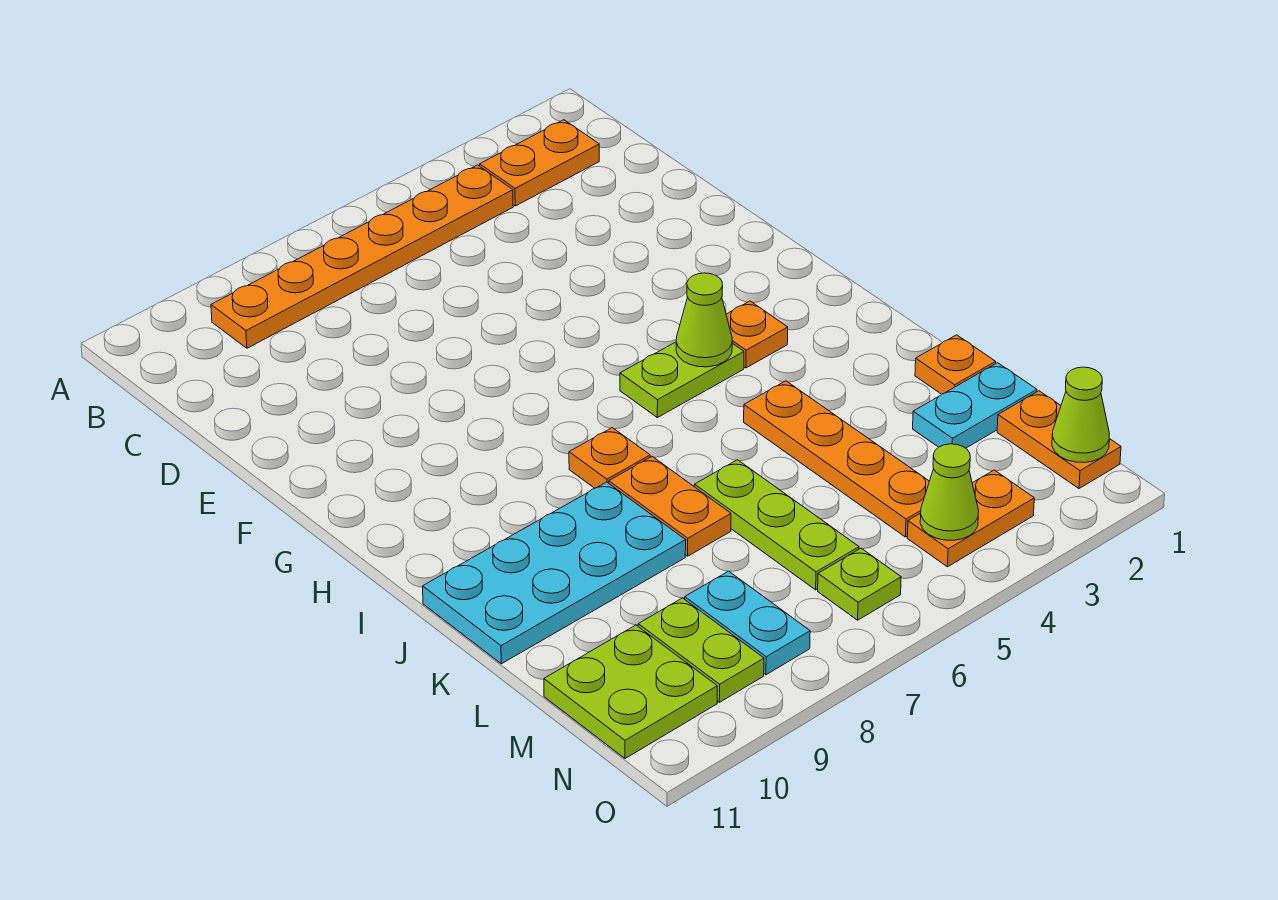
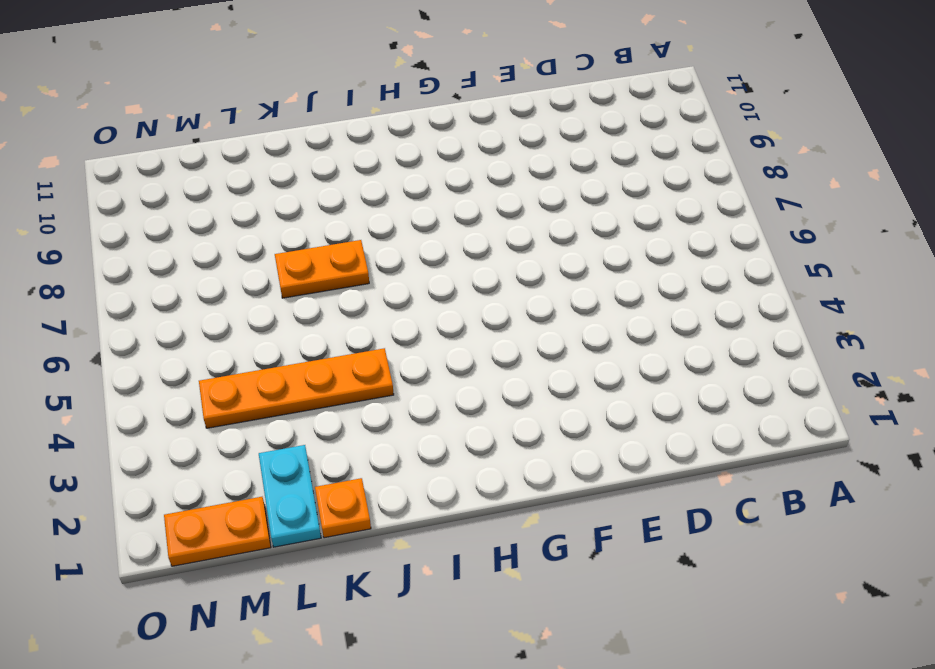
none -> orange plate B2:B3 level 1
none -> orange plate B4:B9 level 1
none -> orange plate H3 level 1

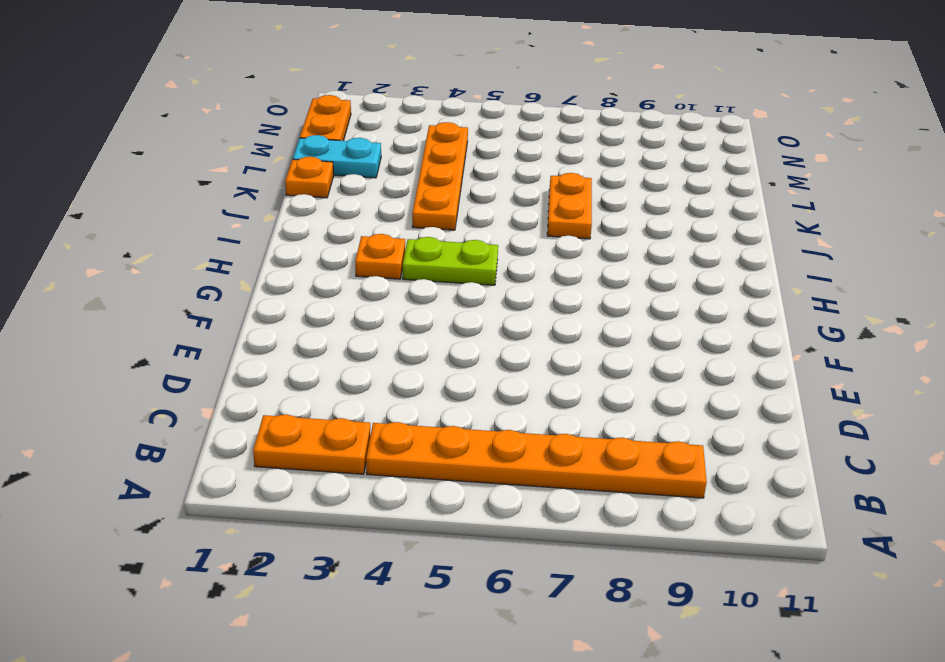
none -> orange plate I7 level 1
none -> cyan plate J8:K11 level 1
none -> lime plate K6:M6 level 1

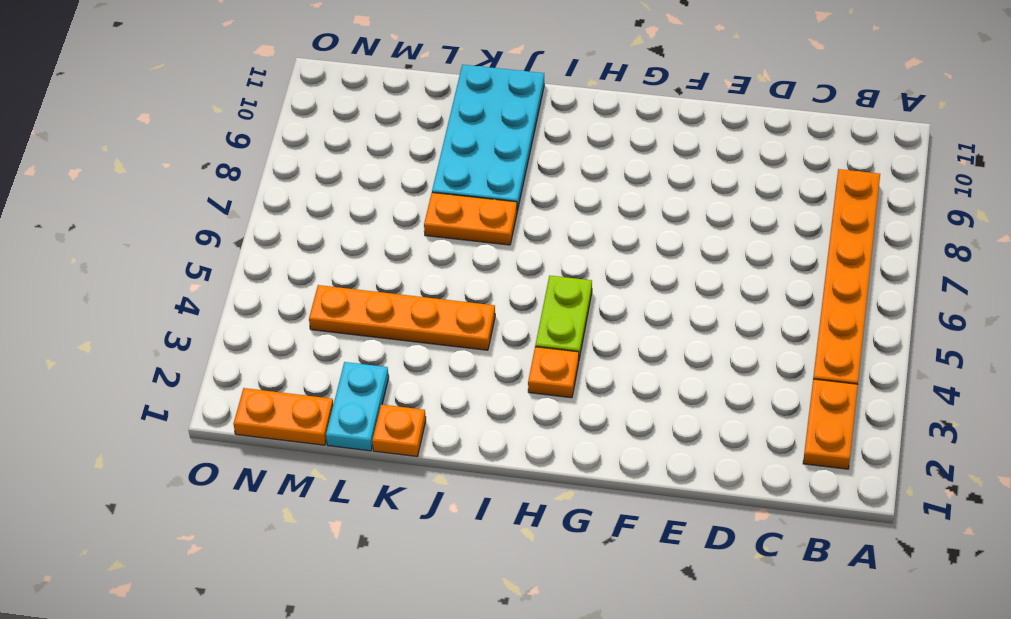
none -> orange plate I7 level 1
none -> lime plate K6:M6 level 1
none -> cyan plate M8:N8 level 1

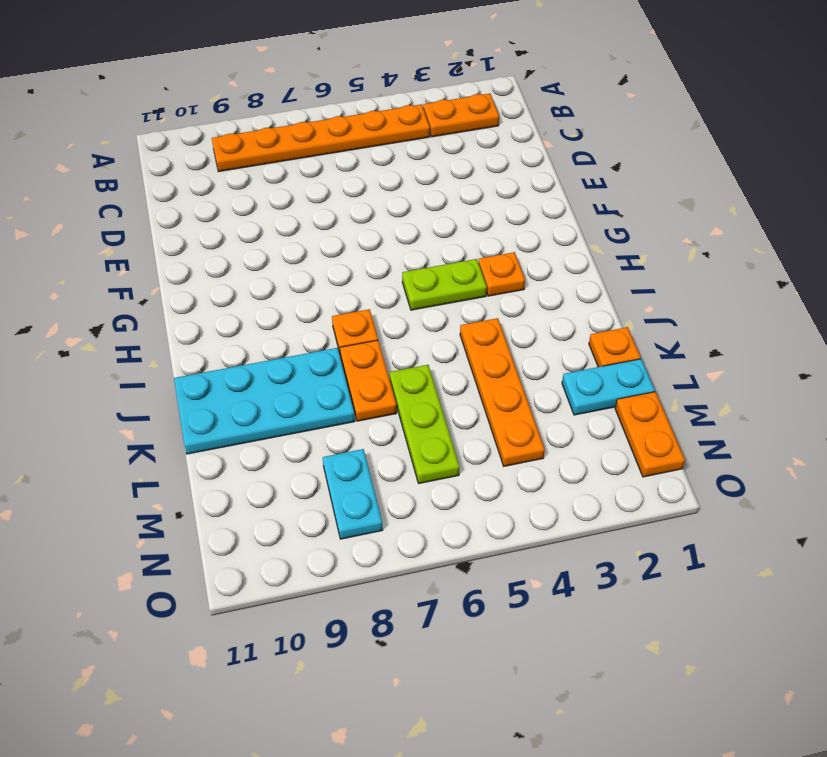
none -> lime plate M9:N9 level 1
none -> lime plate M10:N11 level 1
none -> orange plate N3:N4 level 1

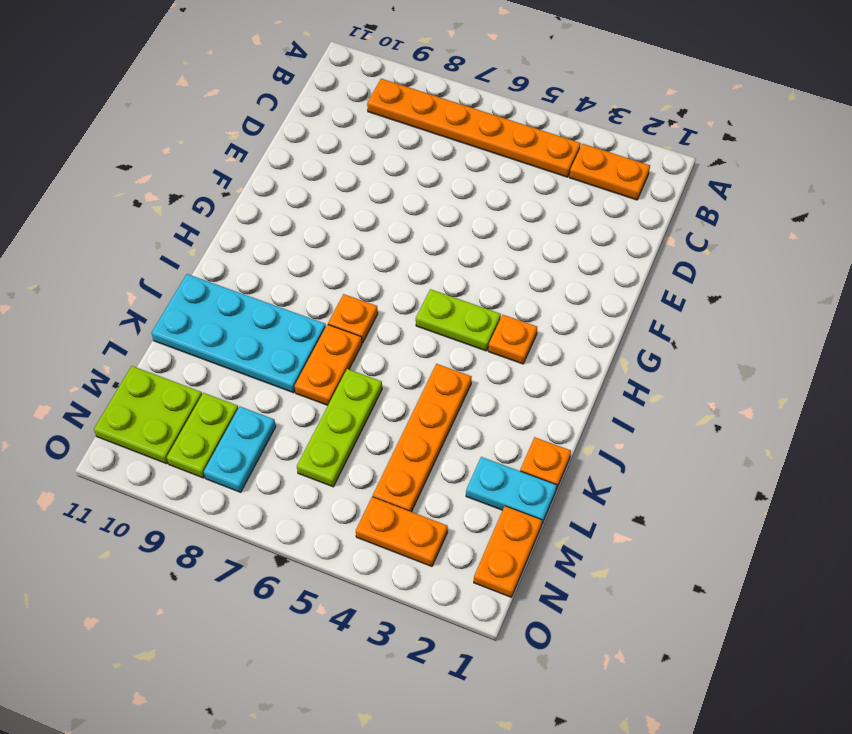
none -> lime plate N6 level 1
none -> lime cone H4 level 2
none -> lime cone N1 level 2

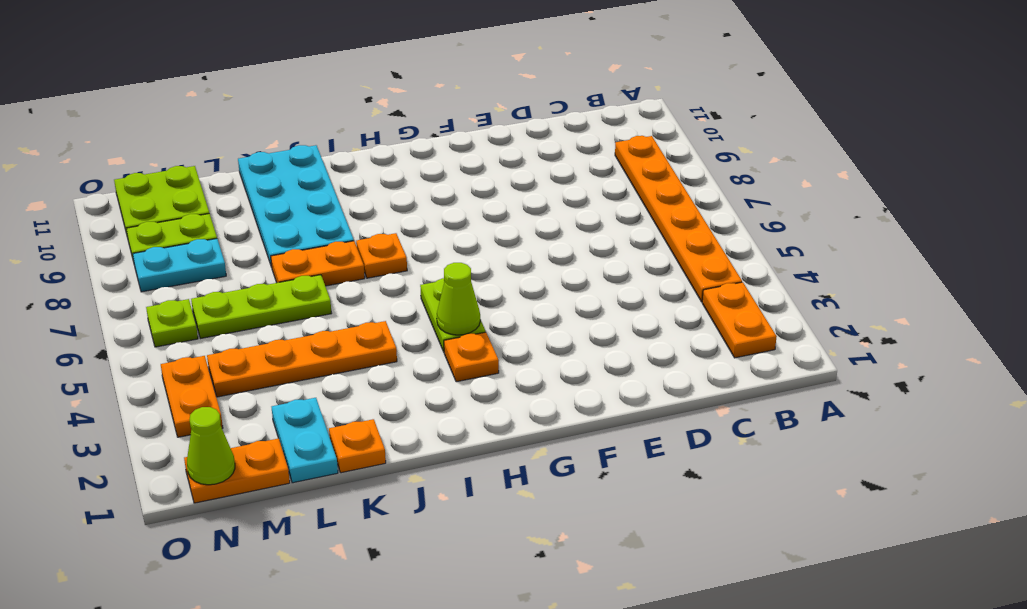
none -> lime cone N4 level 2

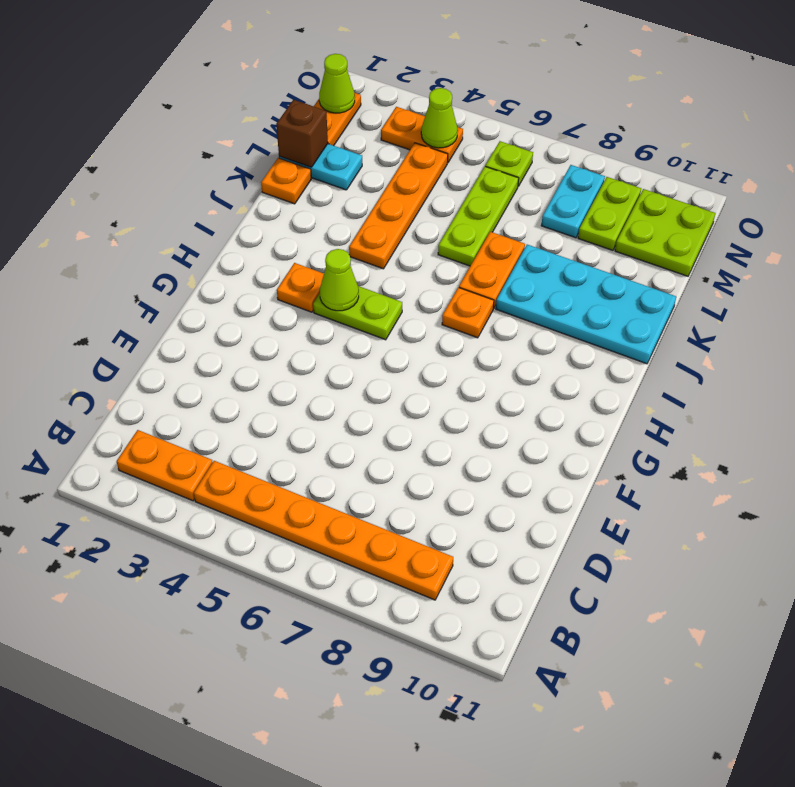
brown brick L1 level 2 -> none

